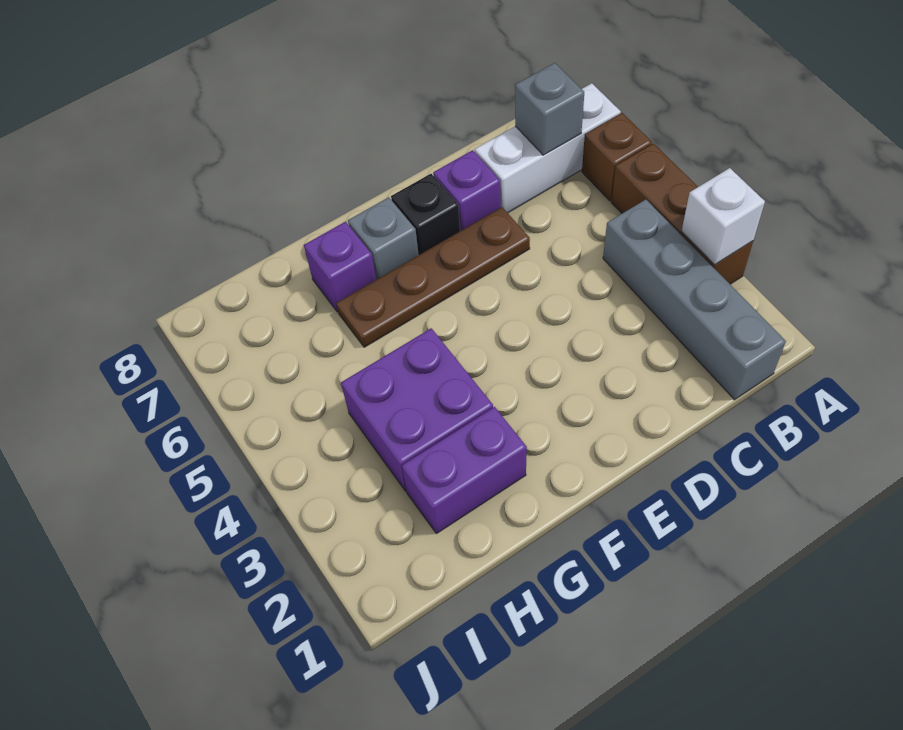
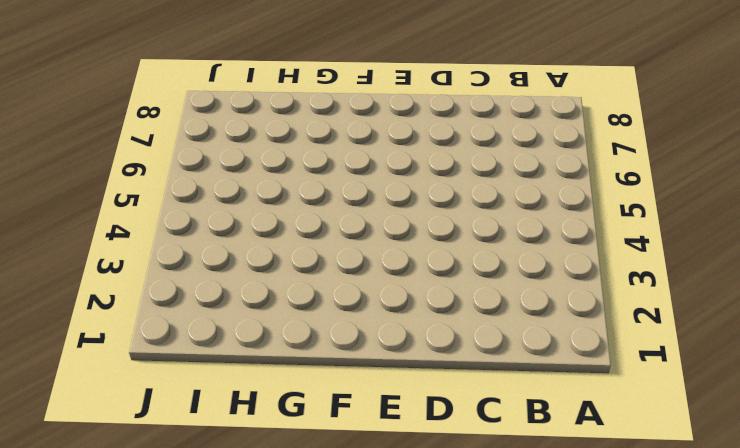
none -> brown brick A3:A5 level 1
none -> brown brick A6 level 1
none -> white brick A7:C7 level 1

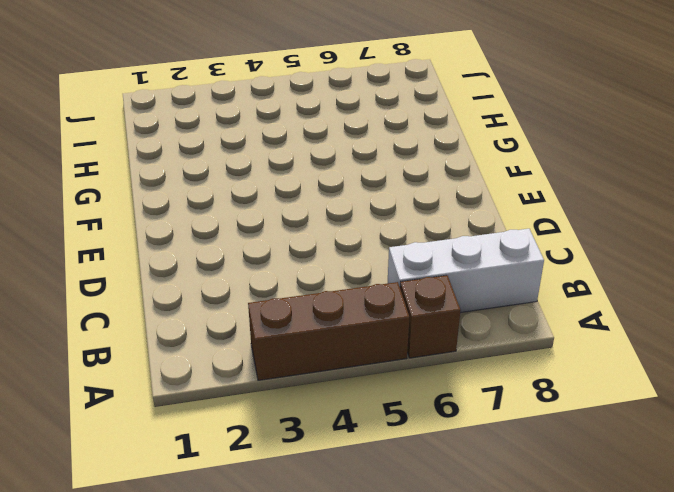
white brick B6:B8 level 1 -> white brick A7:C7 level 1
none -> grey brick B1:B4 level 1
none -> brown plate D6:G6 level 1
none -> purple brick D7 level 1

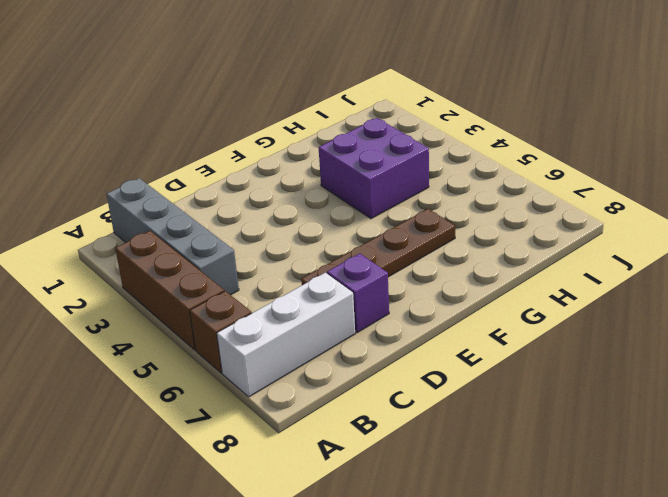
none -> black brick E7 level 1
none -> grey brick F7 level 1
none -> purple brick G2:H2 level 1

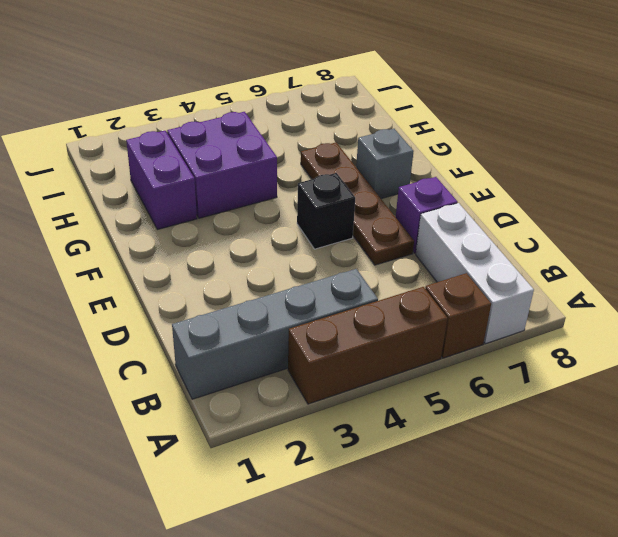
black brick E5 level 1 -> black brick E7 level 1
none -> purple brick G7 level 1
none -> white brick A3 level 2
none -> grey brick B7 level 2

